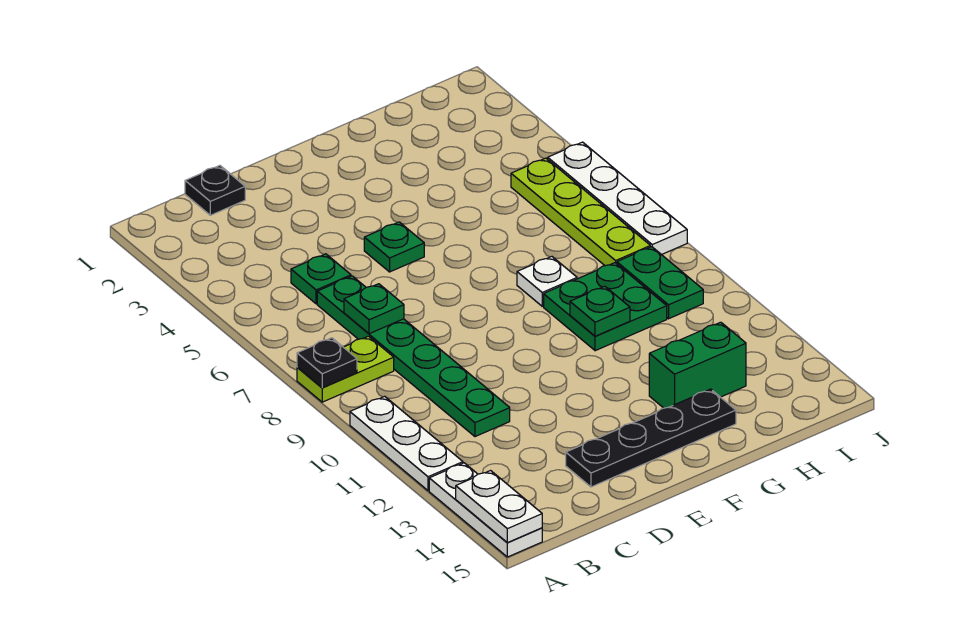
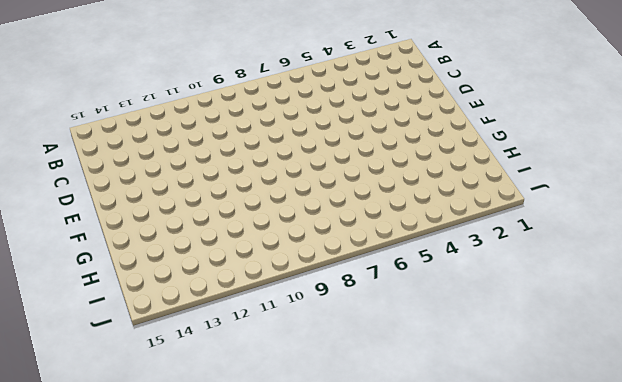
none -> lime plate A8:B8 level 1
none -> white plate A10:A12 level 1
none -> white plate A13:A15 level 1

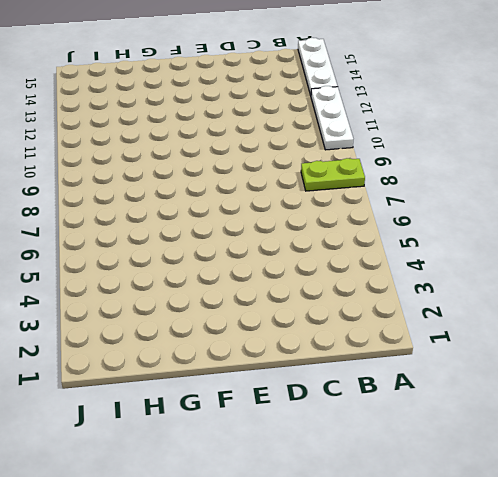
none -> black plate C1 level 1
none -> green plate C5 level 1
none -> green plate C6:C11 level 1

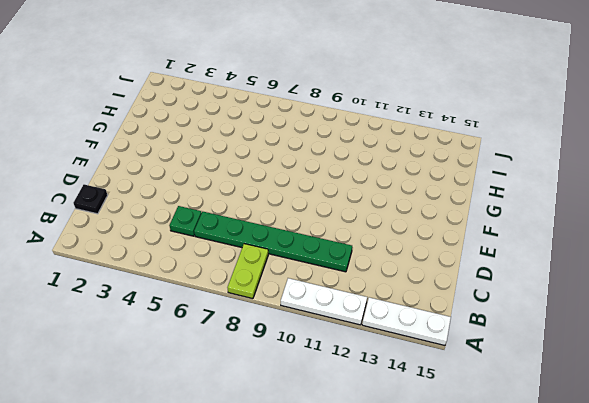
none -> black plate D14:G14 level 1
none -> green plate E5 level 1
none -> white plate G8 level 1

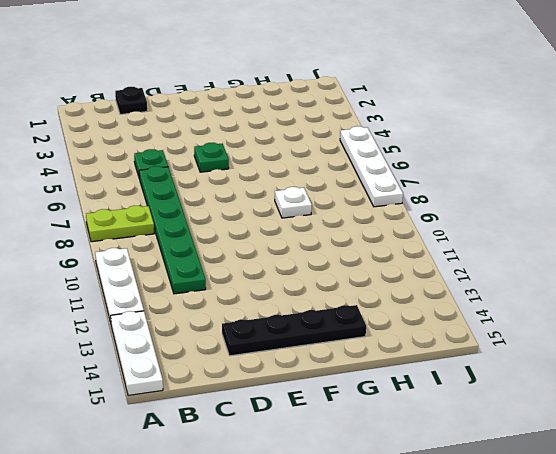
none -> green plate G9:H10 level 1
none -> green brick G13:H13 level 1
none -> lime plate I5:I8 level 1

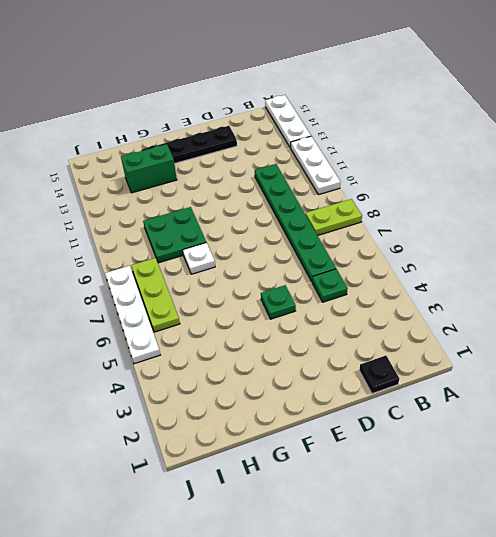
lime plate I6:I8 level 1 -> lime plate I5:I8 level 1
none -> green plate I9:I10 level 1
none -> black plate A8 level 2
none -> white plate A14:A15 level 2

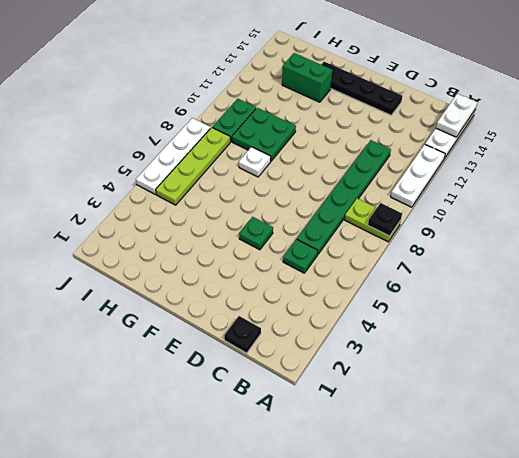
none -> green plate C7 level 2
none -> green plate G10 level 2

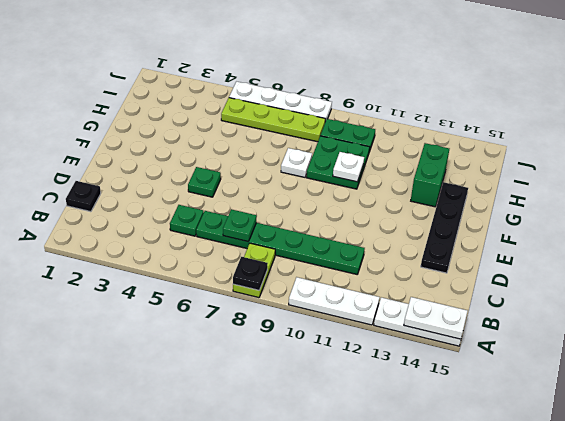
white plate G10 level 2 -> green plate G10 level 2

